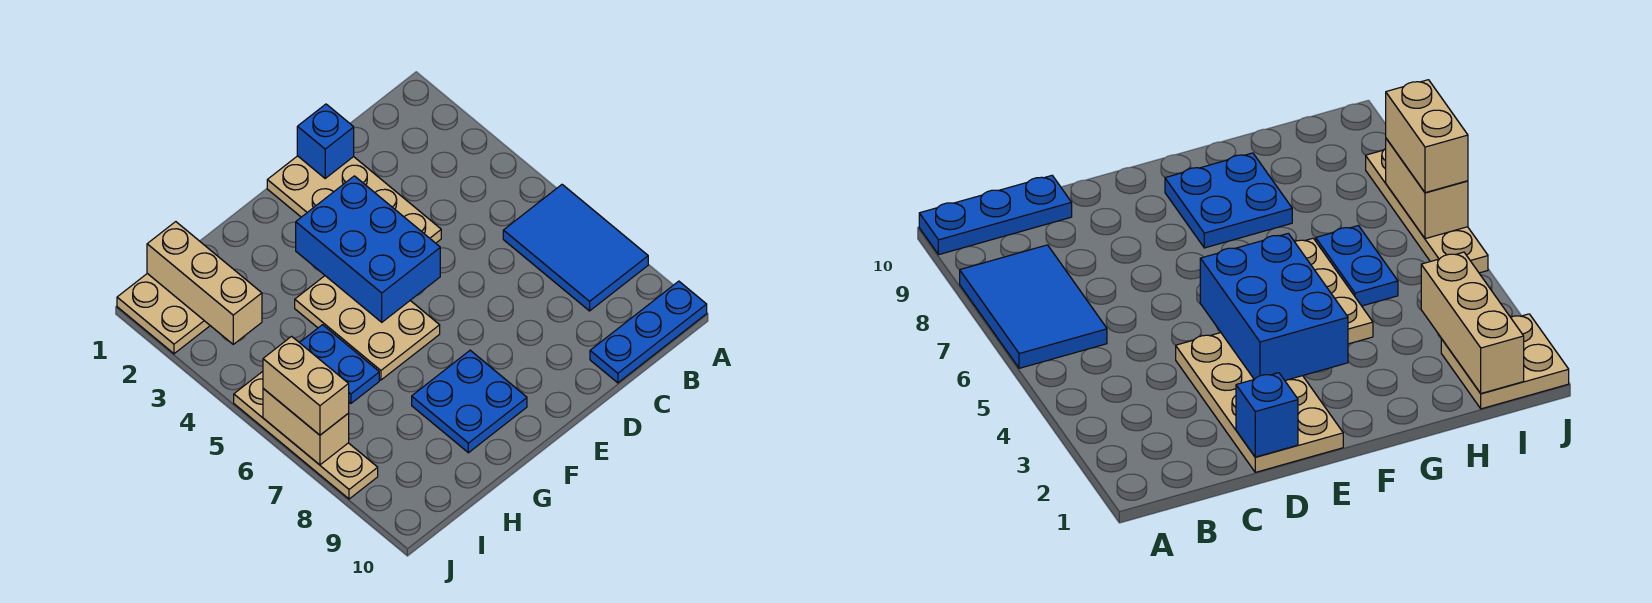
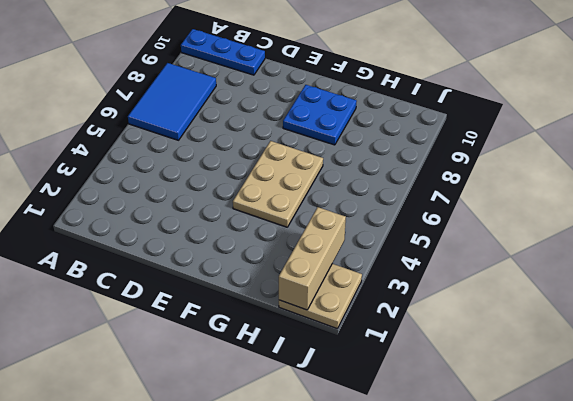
none -> tan plate D1:E4 level 1
none -> blue plate H5:H6 level 1
none -> tan plate J5:J8 level 1

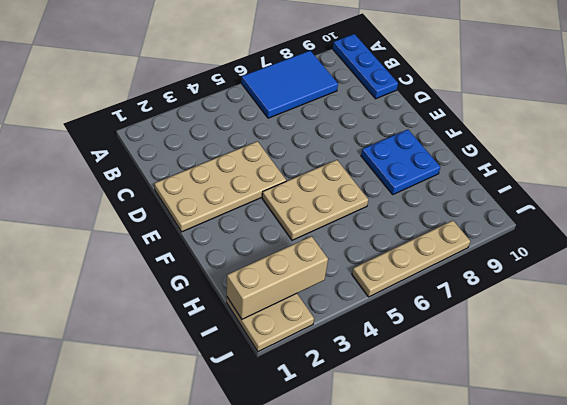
none -> blue plate H5:H6 level 1
none -> blue brick D1 level 2
none -> blue brick E3:F5 level 2

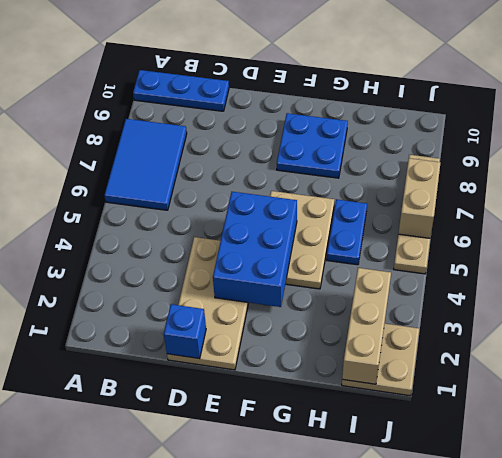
none -> tan brick J6:J7 level 3

